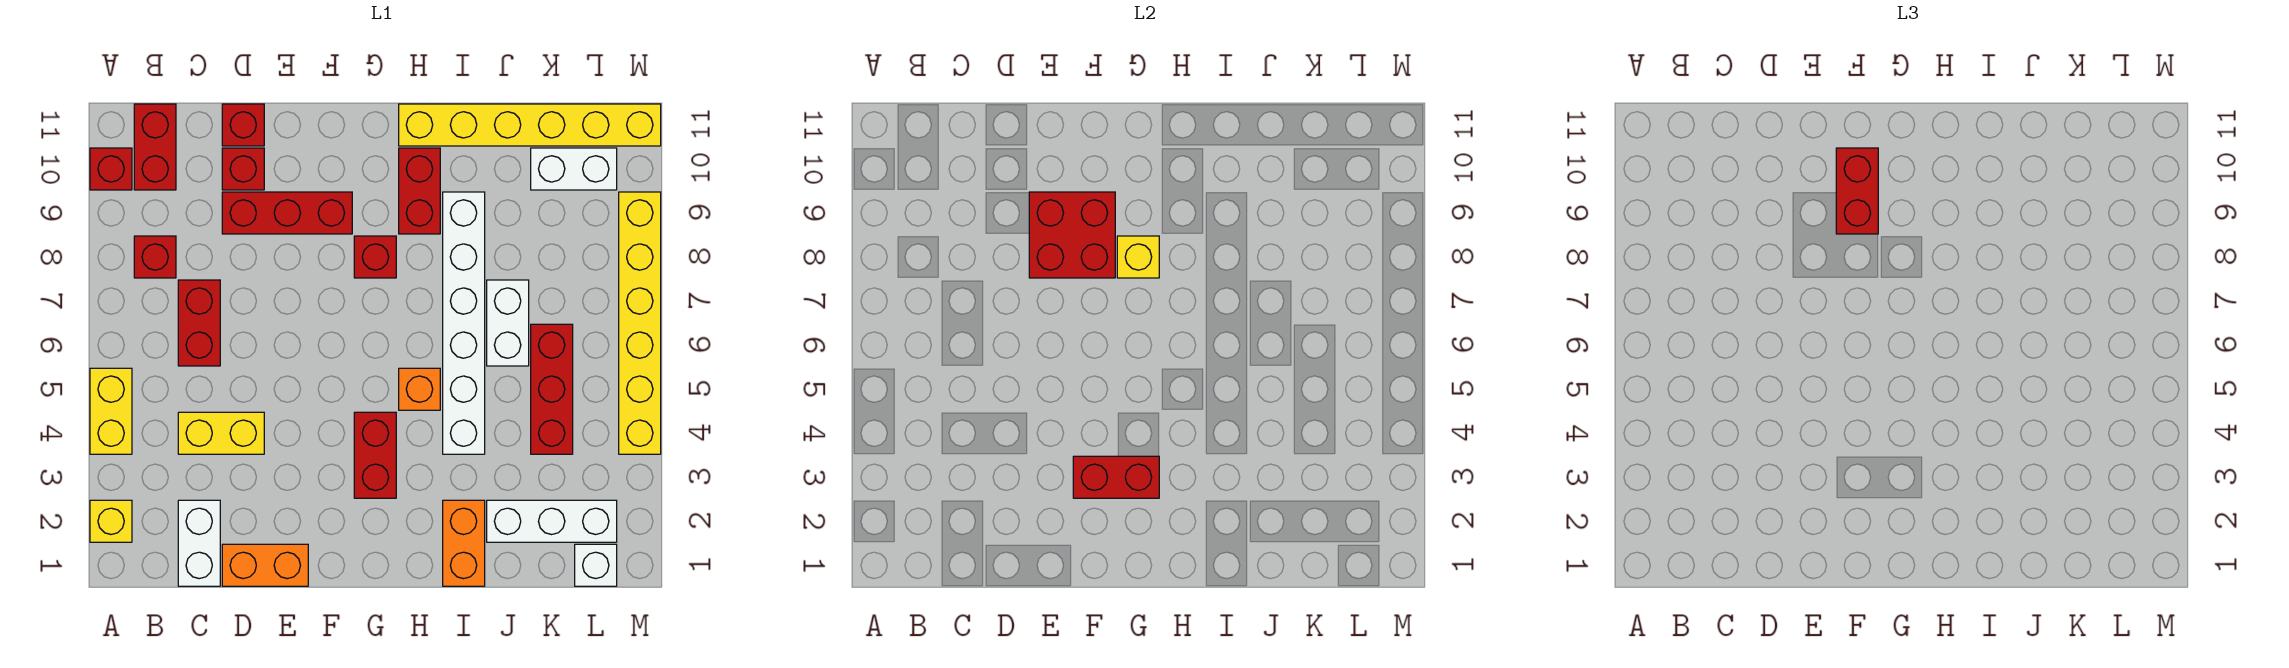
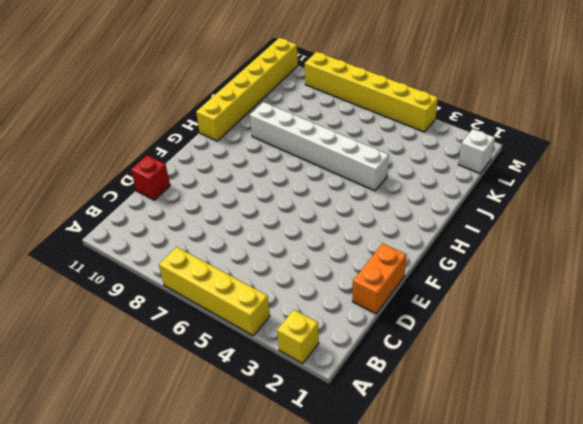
yellow brick A4:A7 level 1 -> yellow brick A4:A5 level 1
none -> red brick A10 level 1
none -> red brick B8 level 1
none -> red brick B10:B11 level 1

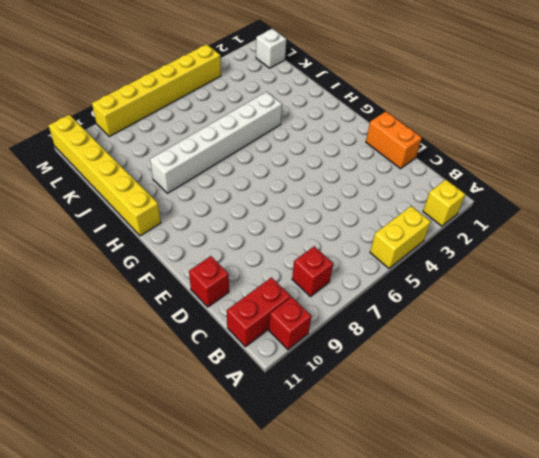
none -> white brick C1:C2 level 1
none -> yellow brick C4:D4 level 1
none -> red brick C6:C7 level 1

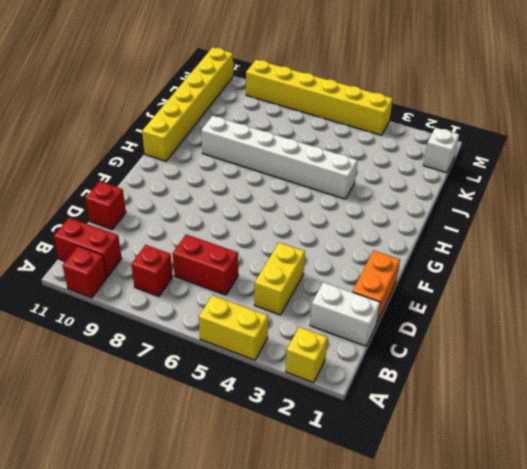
none -> red brick D9:F9 level 1
none -> red brick D10 level 1
none -> red brick G3:G4 level 1

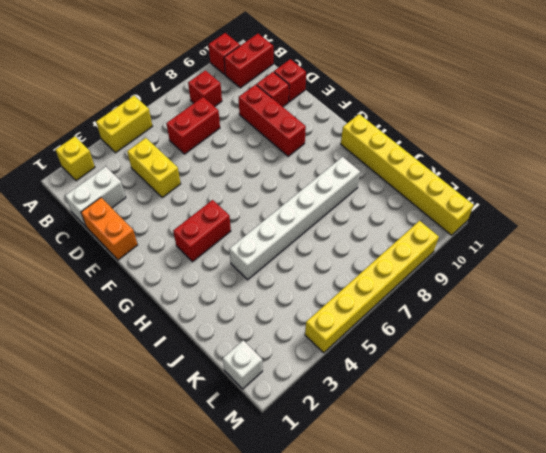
none -> red brick G8 level 1
none -> orange brick H5 level 1
none -> red brick H9:H10 level 1

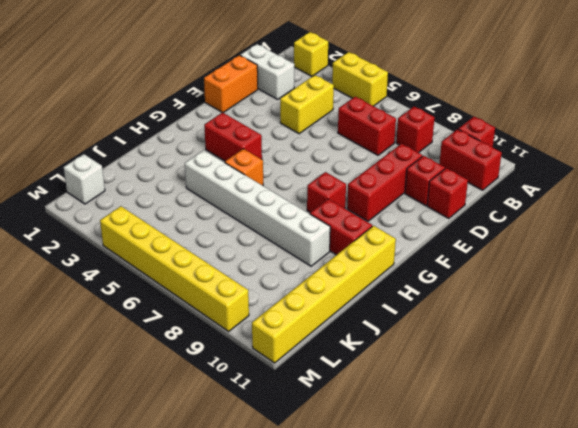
none -> orange brick I1:I2 level 1
none -> white brick J2:L2 level 1
none -> white brick J6:J7 level 1

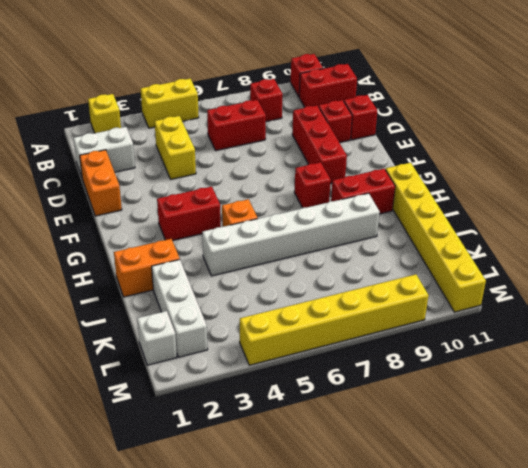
none -> white brick J6:J7 level 1
none -> red brick K4:K6 level 1
none -> white brick K10:L10 level 1

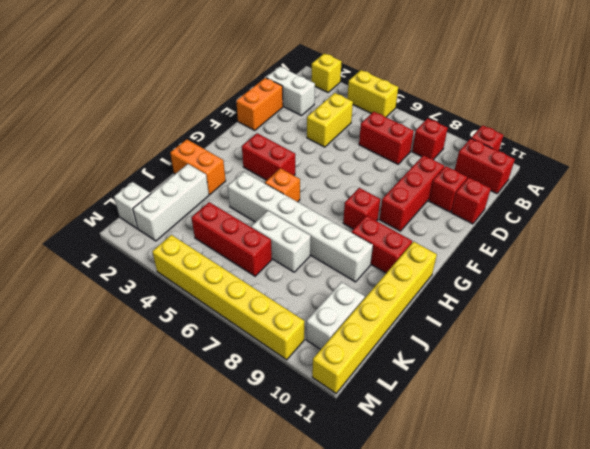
none -> red brick E8:F9 level 2
none -> red brick F3:G3 level 2
none -> yellow brick G8 level 2

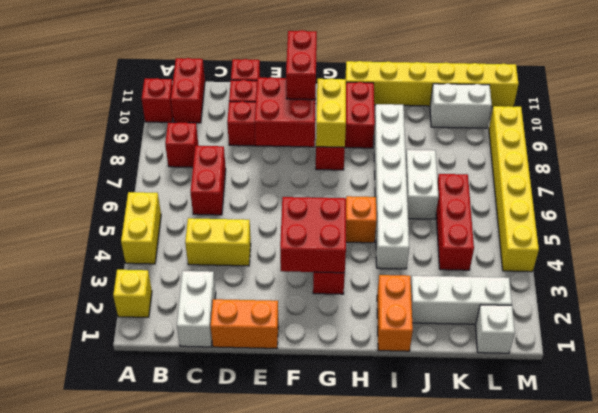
red brick F3:G4 level 2 -> red brick F3:G3 level 2
yellow brick G8:G9 level 2 -> yellow brick G8 level 2

